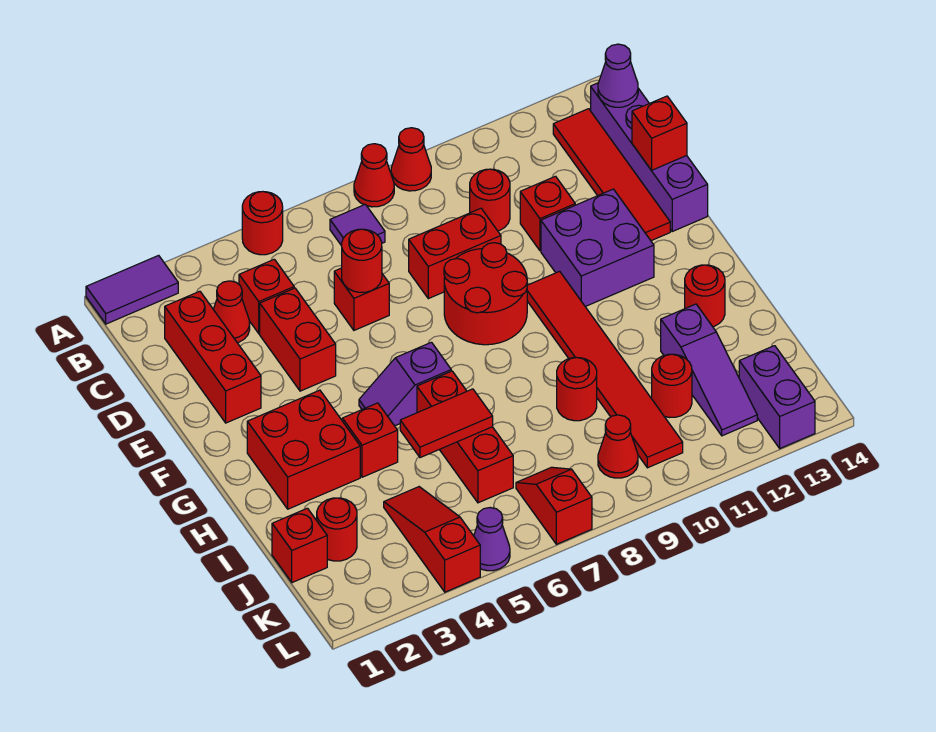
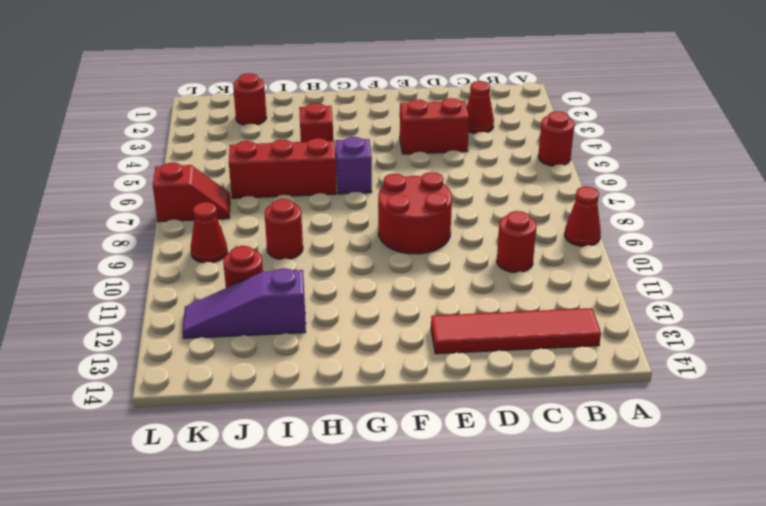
none -> purple tile A1:A2 level 1
none -> red cone A8 level 1
none -> purple tile B7 level 1
none -> purple brick B14:E14 level 1

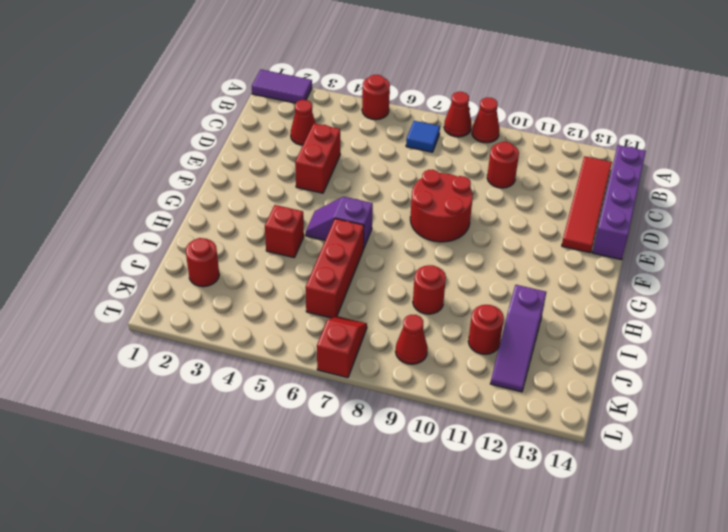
blue tile B7 level 1 -> purple tile B7 level 1
none -> red brick C2:E2 level 1
none -> red brick C4 level 1
none -> red brick D6 level 1
none -> red brick D8:D9 level 1

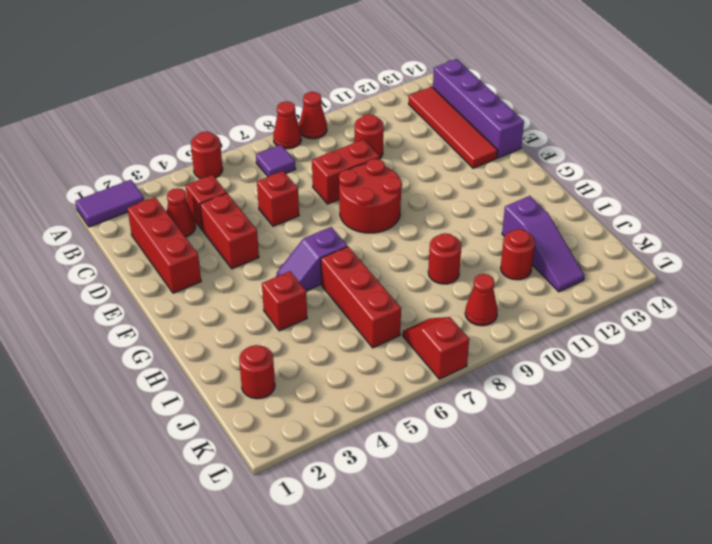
none -> red brick D11 level 1
none -> purple brick E11:F12 level 1
none -> red tile F10:K10 level 1
none -> red brick G2:H3 level 1

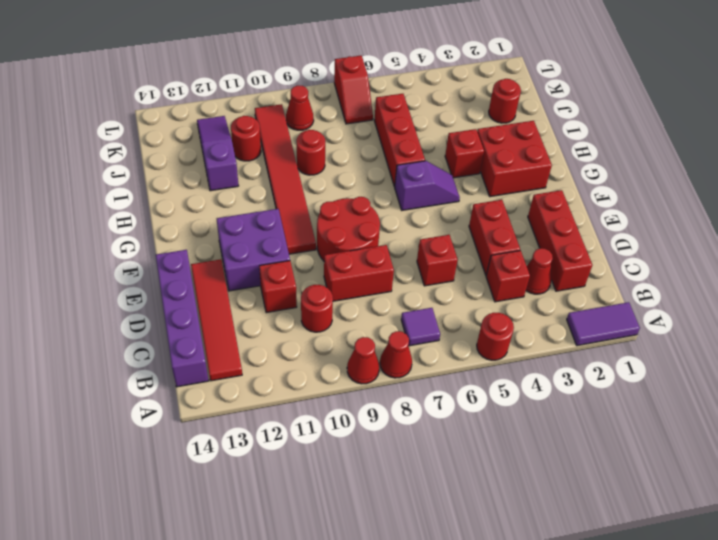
none -> red round brick H13 level 1
none -> red brick J1 level 1
none -> red slope J4:L4 level 1 top L
none -> purple brick K13:L13 level 1

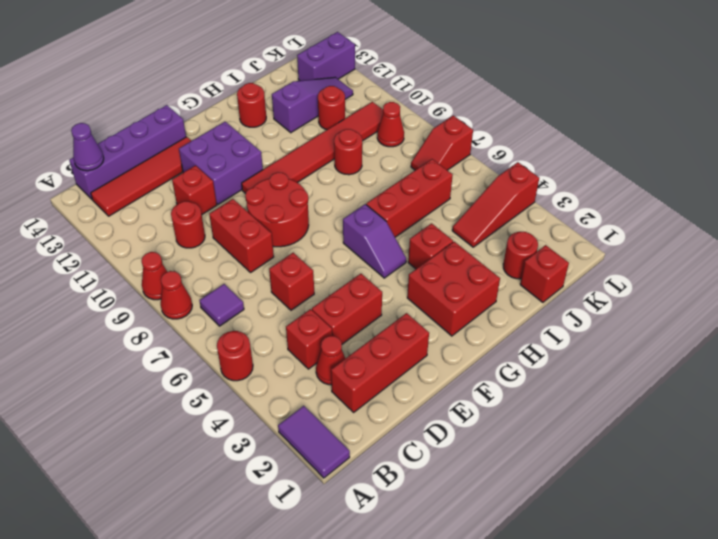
none -> purple cone L5 level 1
none -> red round brick D6 level 2
none -> red brick D14 level 2
none -> red tile I5:I6 level 2

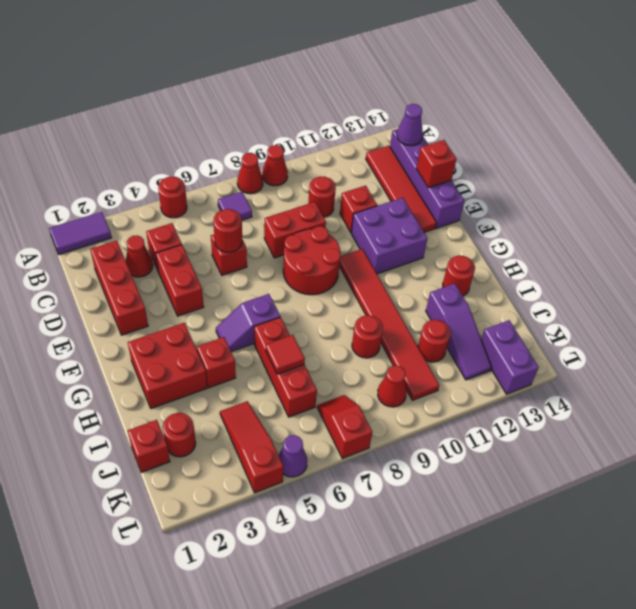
red tile I6 level 2 -> red tile I5:I6 level 2

